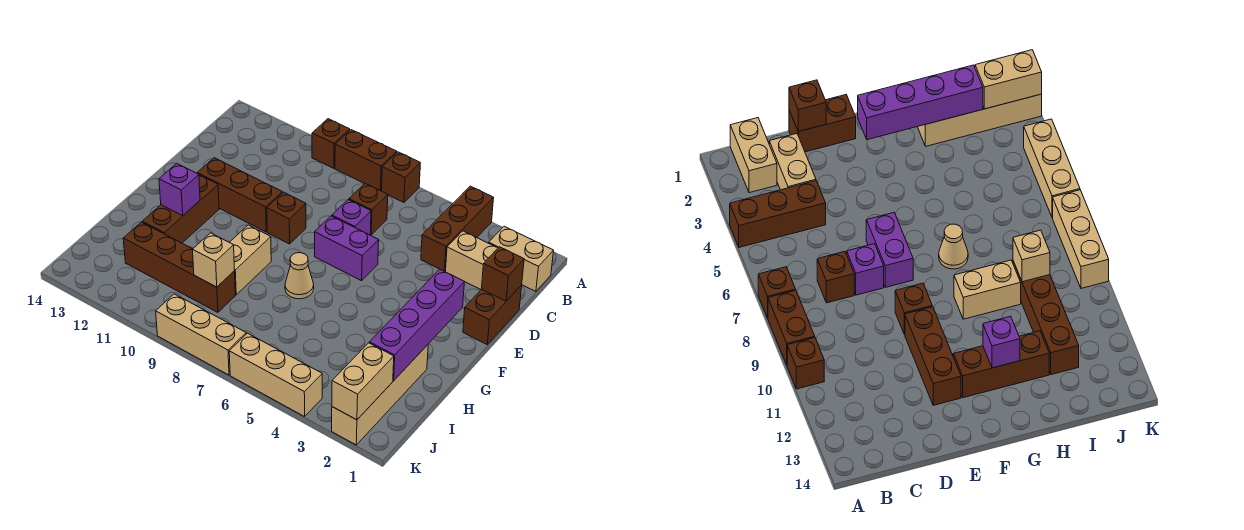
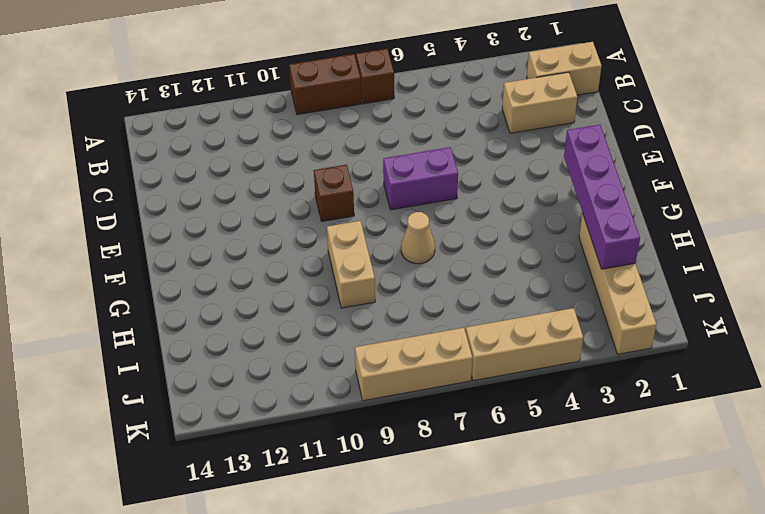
none -> brown brick A4:C4 level 1
none -> brown brick A10 level 1
none -> brown brick C7 level 1

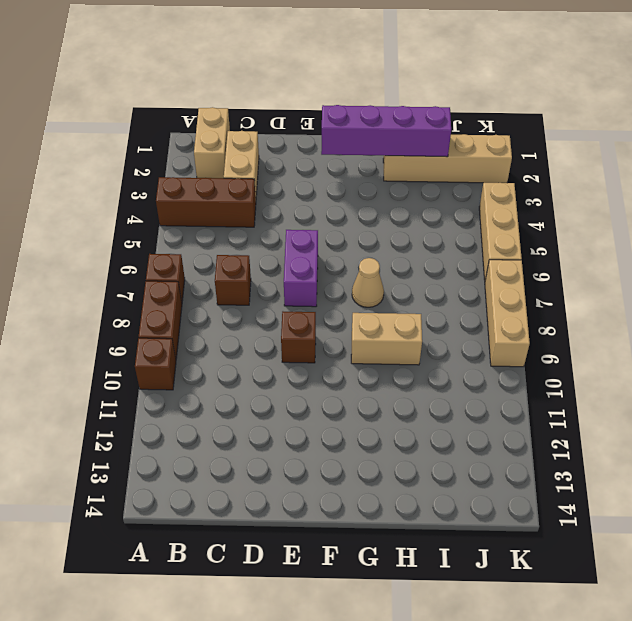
none -> brown brick D1:E1 level 1
none -> purple brick D7 level 1
none -> brown brick E10:E12 level 1

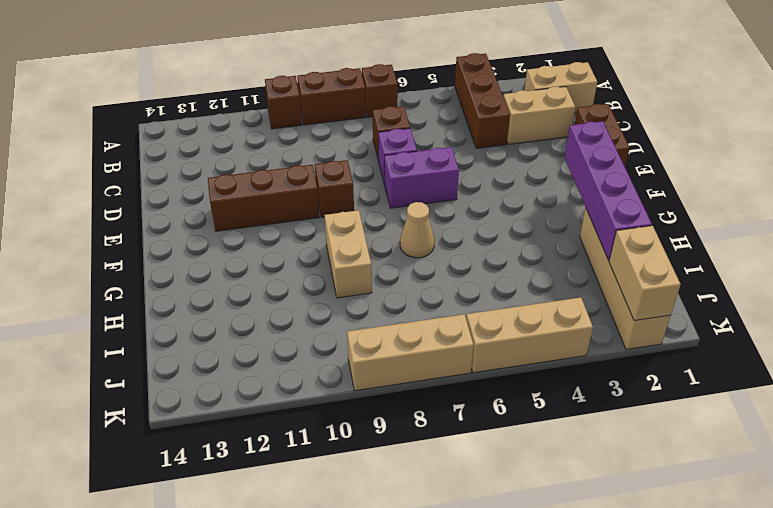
none -> brown brick F12:H12 level 1
none -> brown brick I9:I12 level 1
none -> brown brick D1 level 2

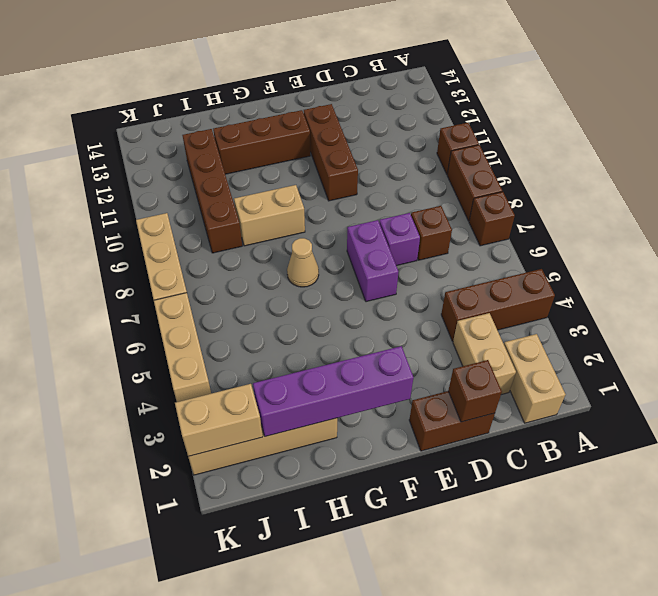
none -> brown brick E9 level 1
none -> purple brick G12 level 2
none -> tan brick I9 level 2

